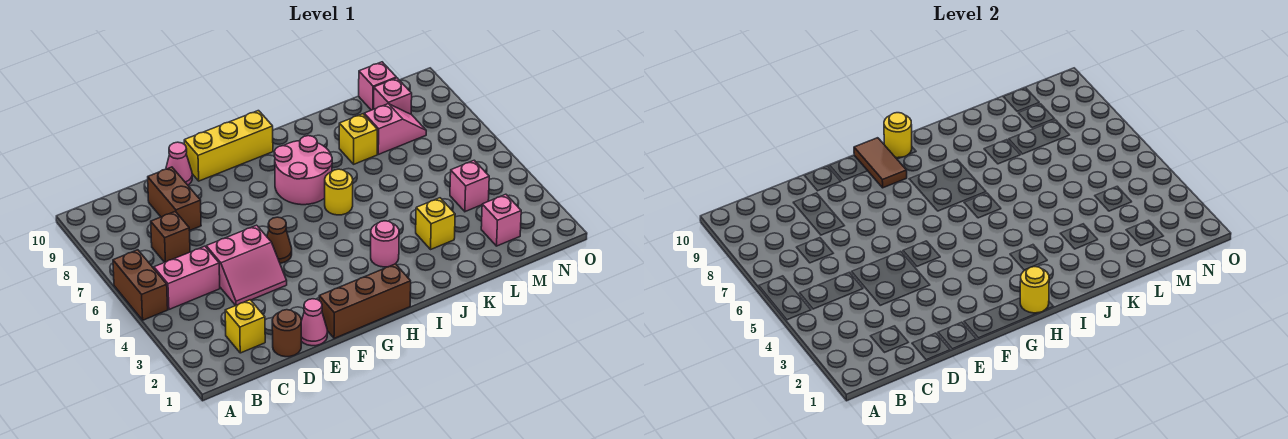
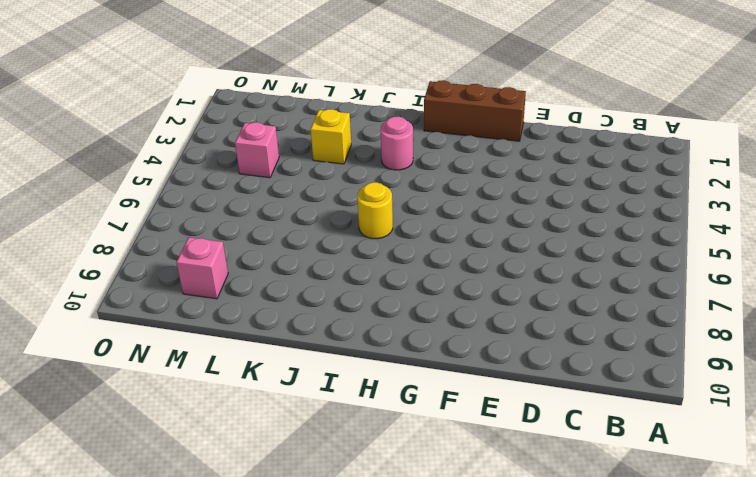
none -> brown brick A5:A6 level 1
none -> pink brick B5:C5 level 1
none -> yellow brick C2 level 1

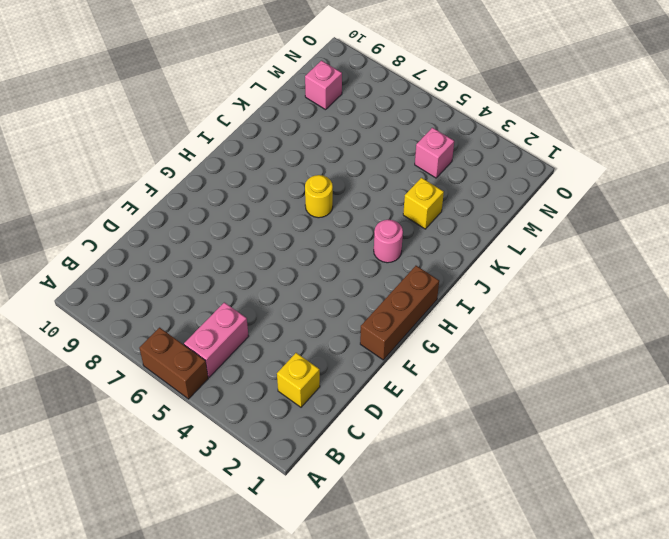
none -> brown brick C7 level 1
none -> brown round brick D1 level 1
none -> pink slope D4:E5 level 1 top 5

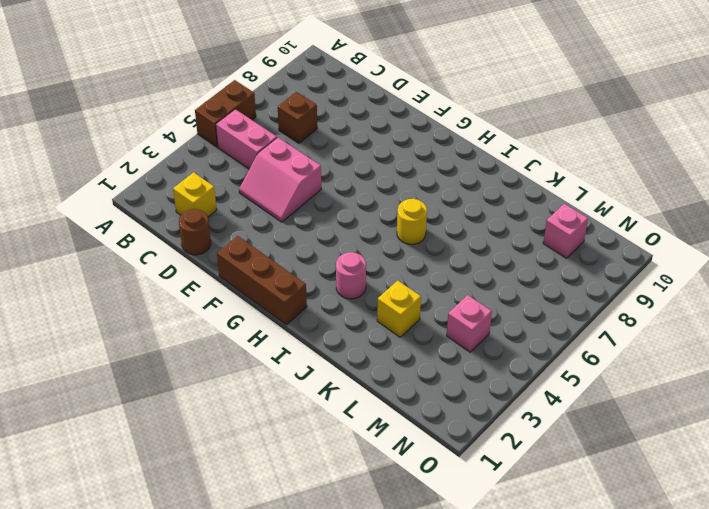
none -> brown brick D8:D9 level 1
none -> pink cone E1 level 1
none -> pink cone E10 level 1

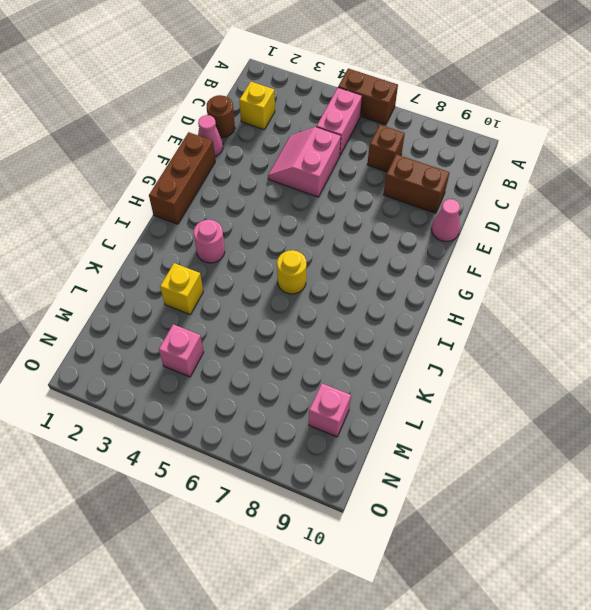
none -> brown cone F5 level 1
none -> yellow brick F10:H10 level 1
none -> pink round brick H7:I8 level 1

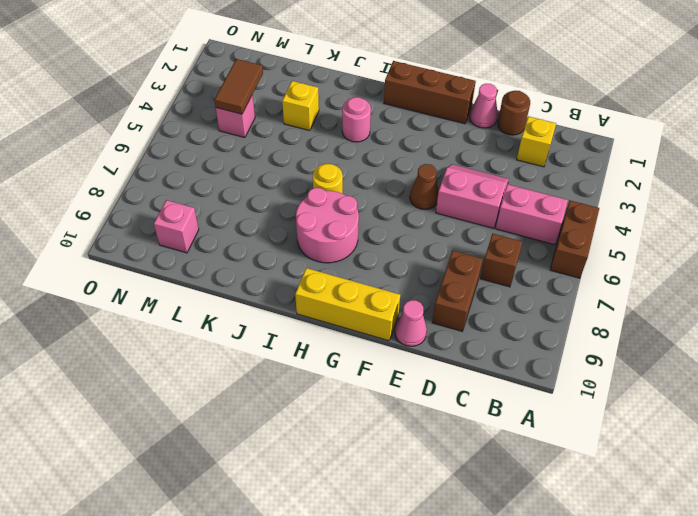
brown tile M3:M4 level 2 -> brown tile G9:G10 level 2
none -> yellow brick K8 level 1
none -> pink slope L8:M8 level 1 top L
none -> pink brick M2 level 1

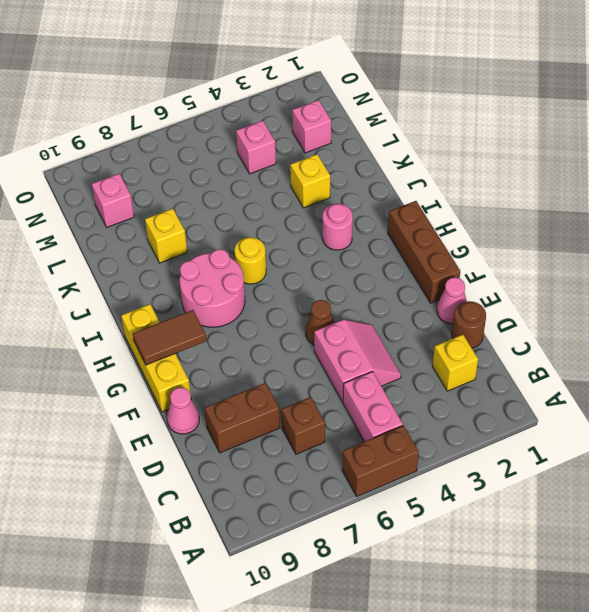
none -> pink slope L8:M8 level 1 top L
none -> pink brick M10 level 1
none -> yellow round brick H1 level 2

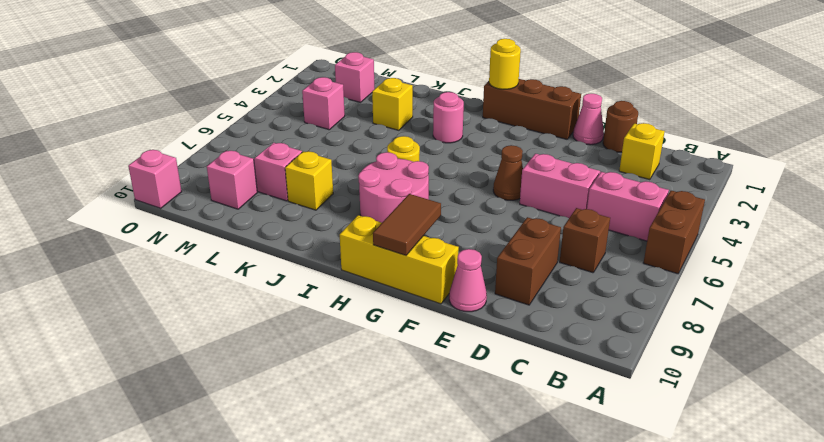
pink brick O10 level 1 -> pink brick M10 level 1
none -> yellow round brick H10 level 2

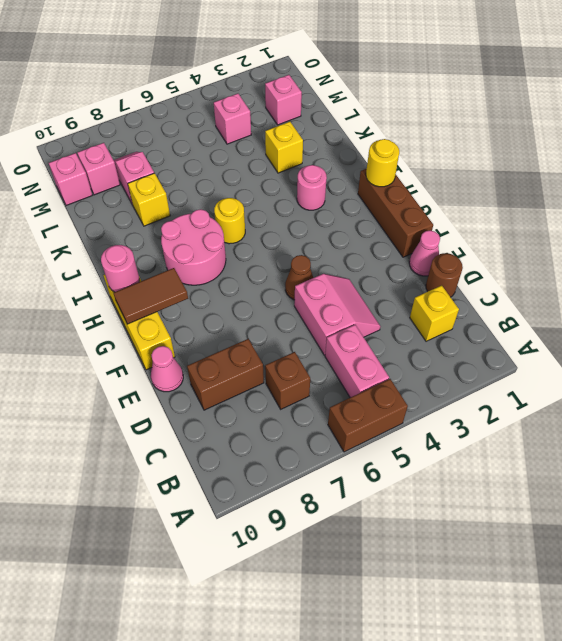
pink round brick H10 level 2 -> yellow round brick H10 level 2

